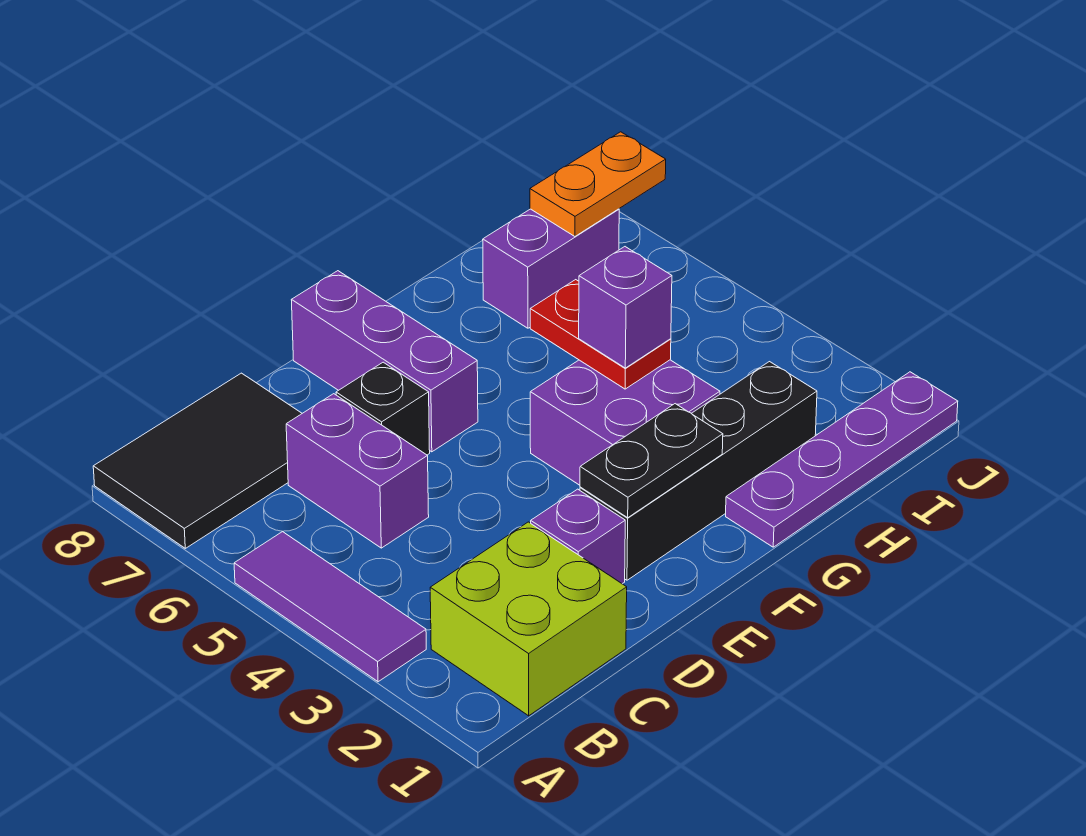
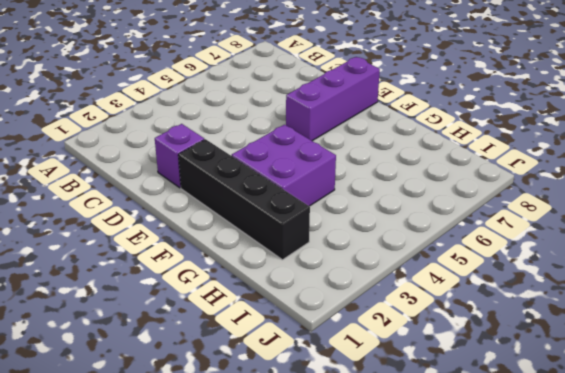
none -> purple tile A3:A5 level 1
none -> black tile A7:C8 level 1
none -> lime brick B1:C2 level 1

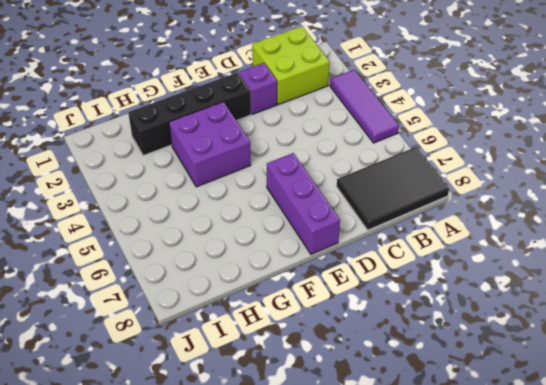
none -> purple brick C5:C6 level 1
none -> black brick D6 level 1
none -> purple plate G1:J1 level 1

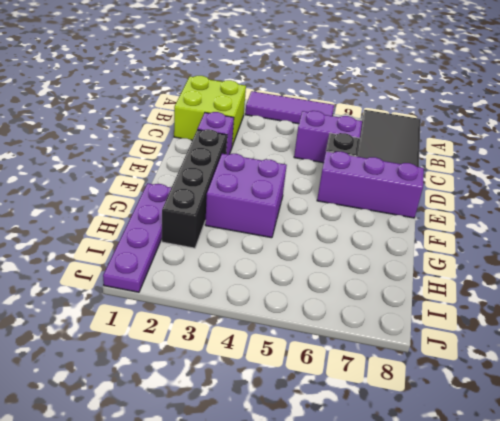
none -> purple brick H7:I7 level 1
none -> black plate E2:F2 level 2
none -> red plate G4:G5 level 2

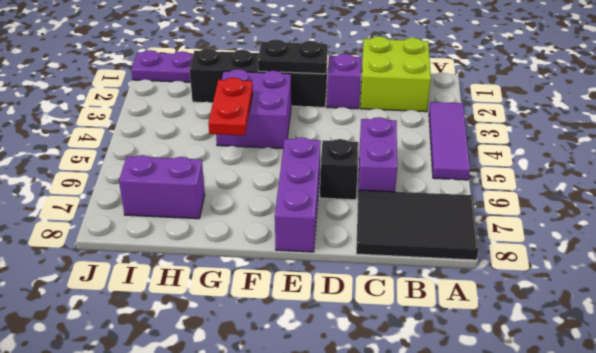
none -> orange plate I7:J7 level 2
none -> purple brick G4 level 3

